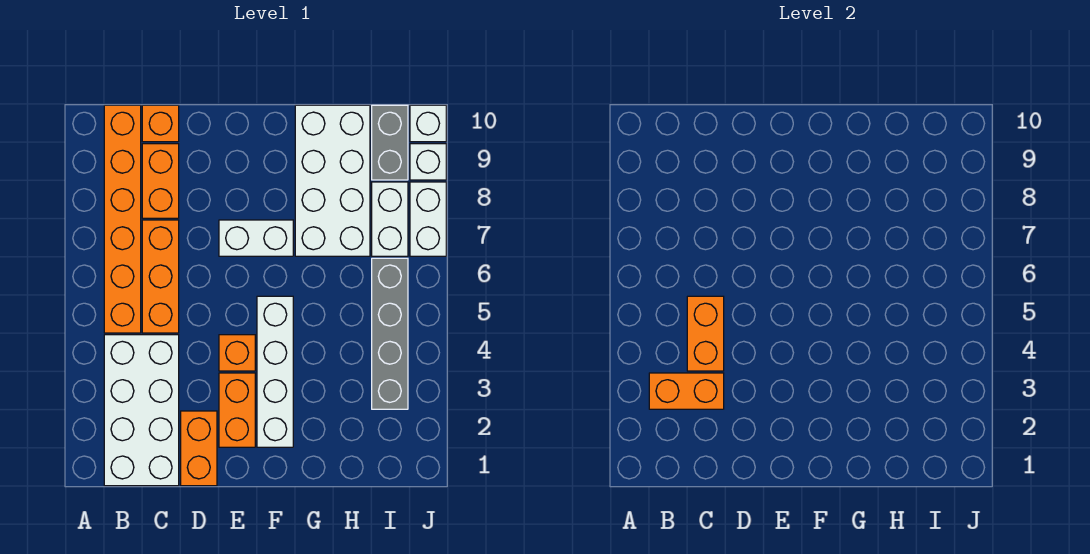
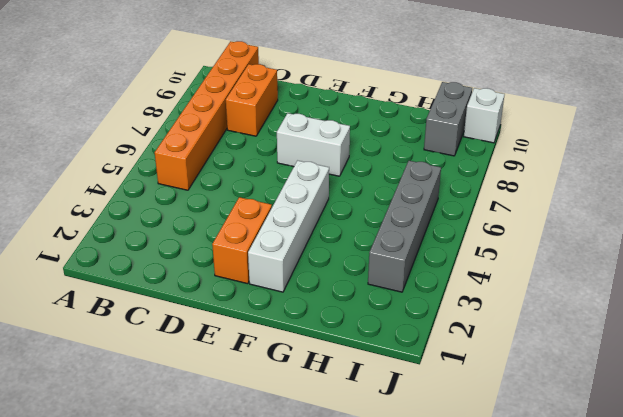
none -> white brick B1:C4 level 1
none -> orange brick C5:C7 level 1
none -> orange brick C10 level 1

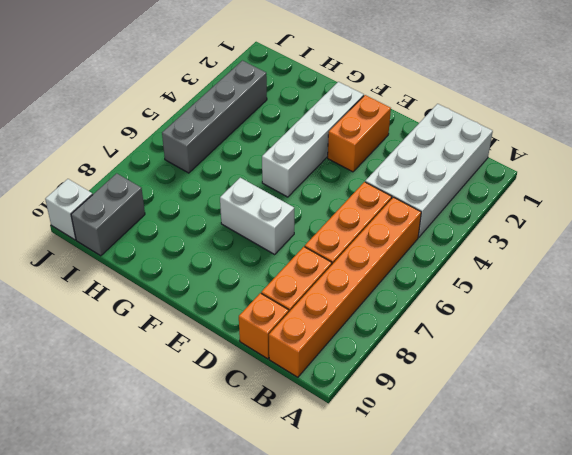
none -> orange brick D1:D2 level 1
none -> orange brick E4 level 1
none -> white brick G7:H10 level 1

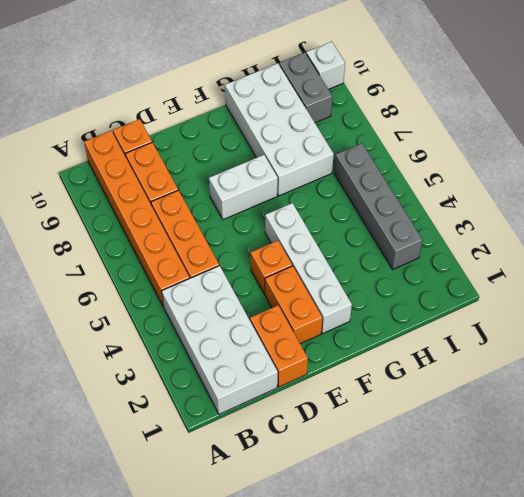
none -> white brick I7:I8 level 1
none -> white brick J7:J8 level 1
none -> white brick J9 level 1

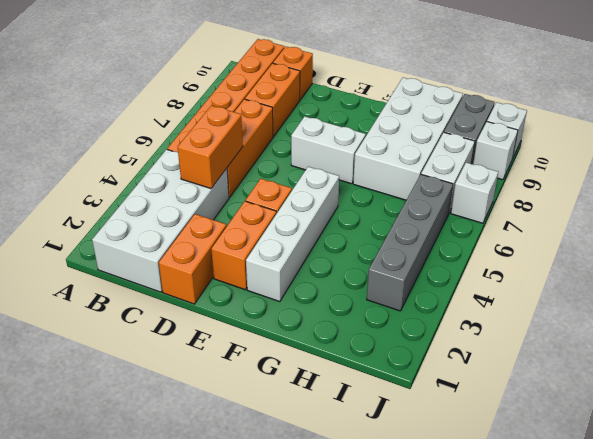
white brick J7 level 1 -> white brick J7:J8 level 1
none -> orange brick B3:C3 level 2

